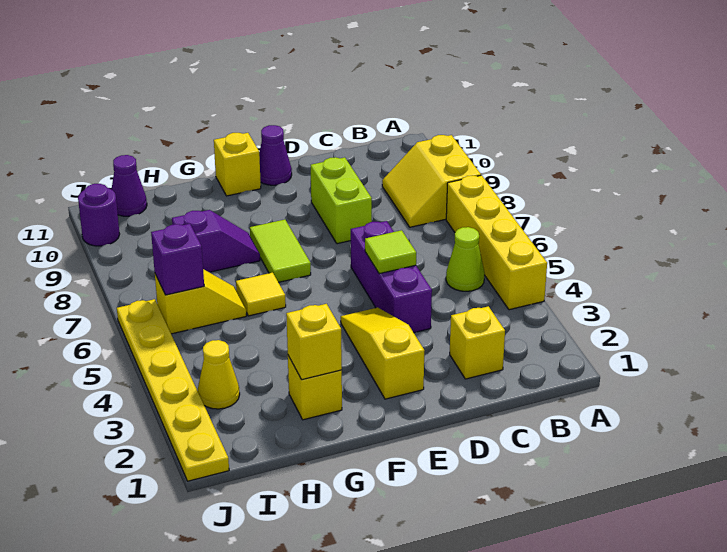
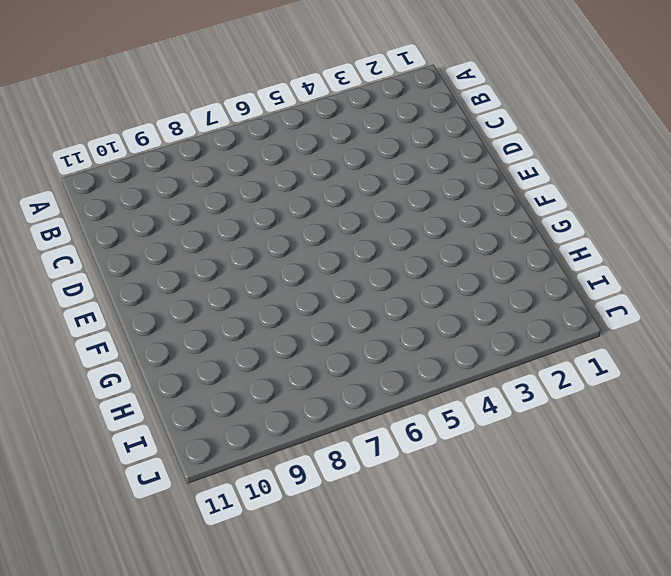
none -> yellow brick A4:A7 level 1
none -> yellow slope A8:B9 level 1 top A
none -> lime cone B5 level 1

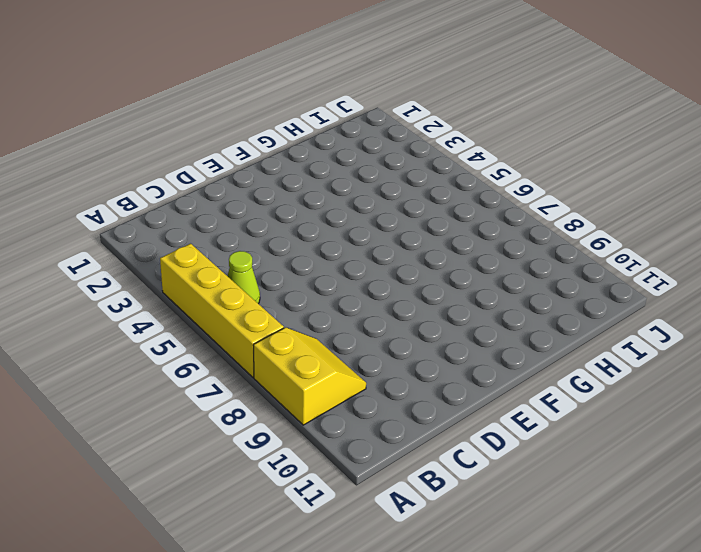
none -> yellow brick C2 level 1
none -> purple brick D4:D6 level 1
none -> lime brick D8:D9 level 1

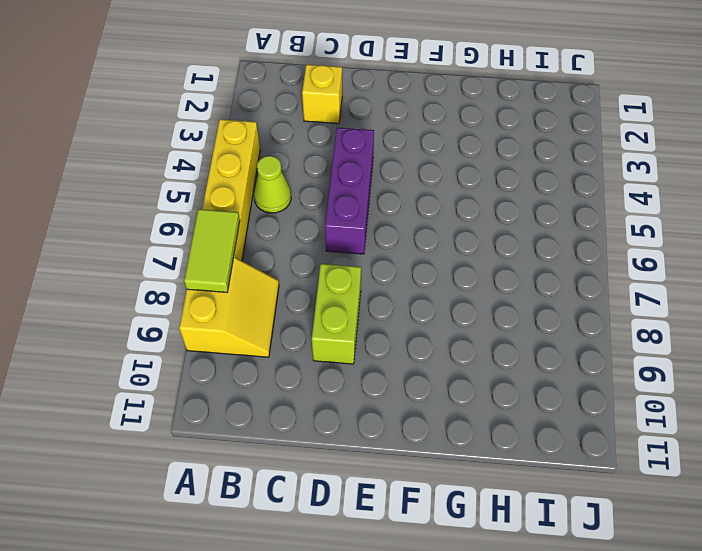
lime tile A7:A8 level 2 -> lime tile F7:F8 level 1
none -> yellow slope E2:E4 level 1 top 2
none -> purple cone E11 level 1
none -> yellow brick F11 level 1

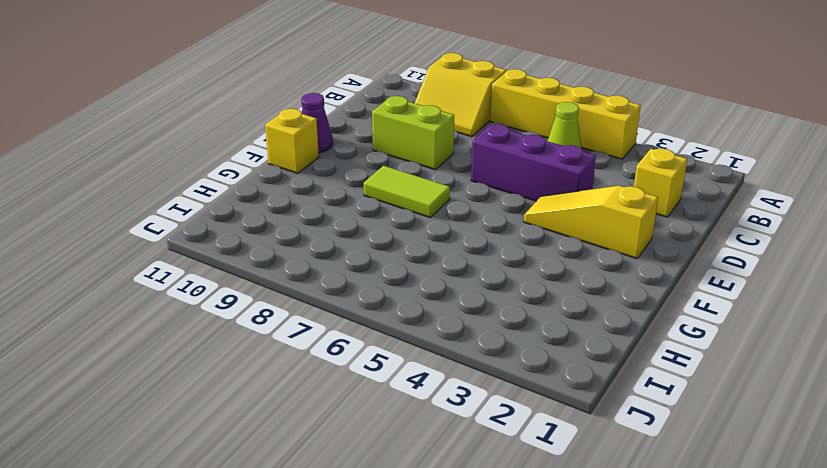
none -> yellow brick G2 level 1
none -> yellow tile G6 level 1
none -> purple slope G8:H8 level 1 top H

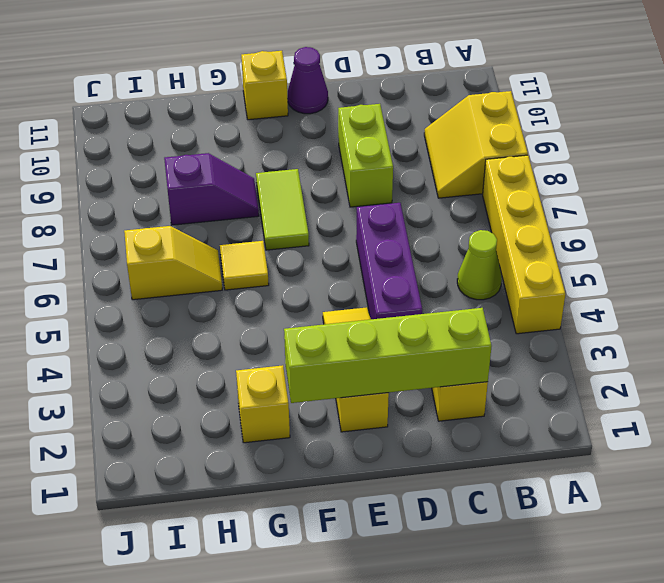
lime brick C2:F2 level 2 -> none
none -> yellow cone I3 level 1
none -> purple cone I11 level 1
none -> yellow plate J1:J6 level 1

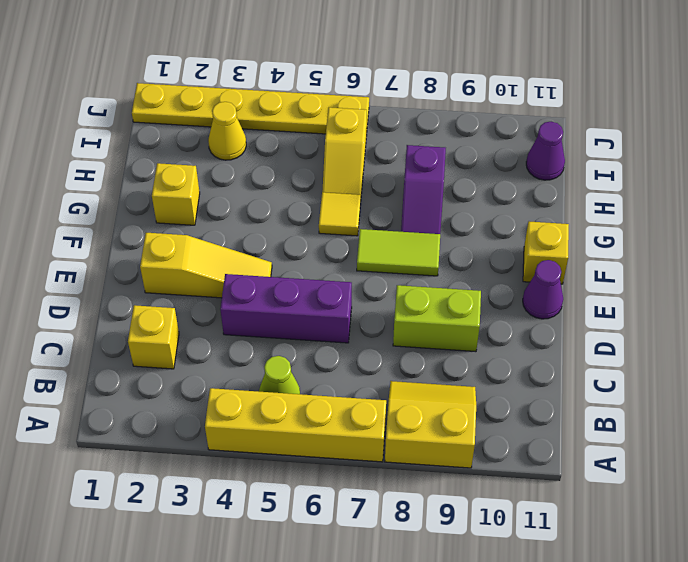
none -> purple round brick J10 level 1
none -> lime tile D5 level 2
none -> yellow brick G2 level 2

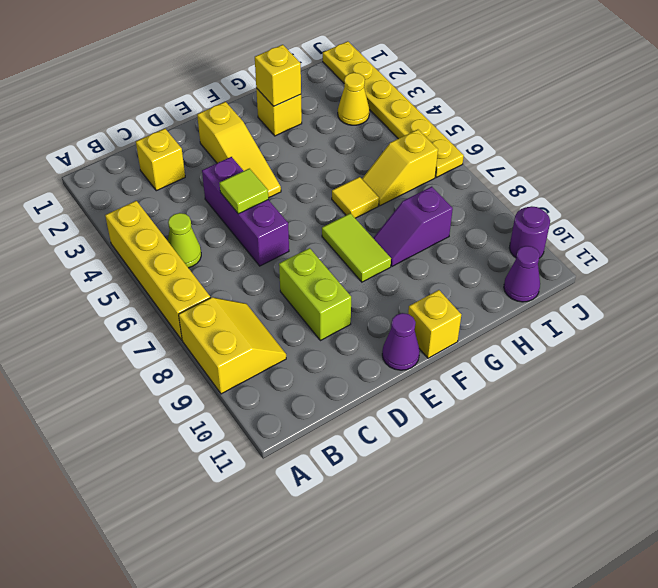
none -> purple brick I6 level 2

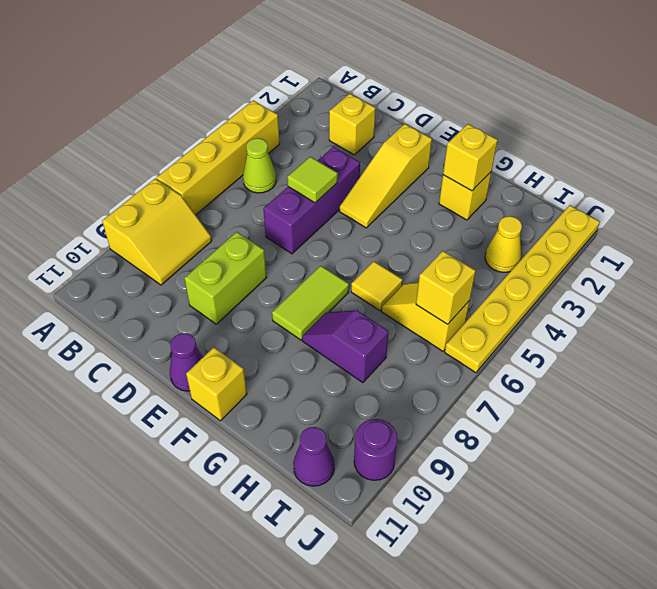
yellow brick I6 level 2 -> purple brick I6 level 2

